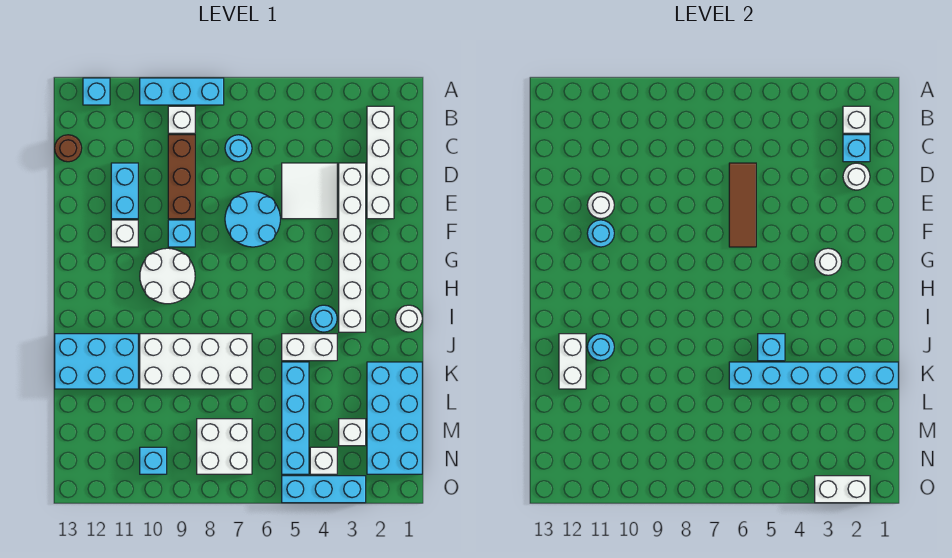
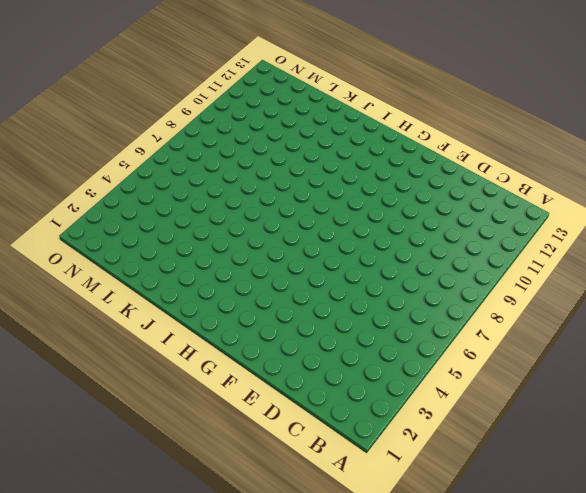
none -> cyan brick A8:A10 level 1
none -> cyan brick A12 level 1
none -> white brick B2:E2 level 1
none -> white brick B9 level 1

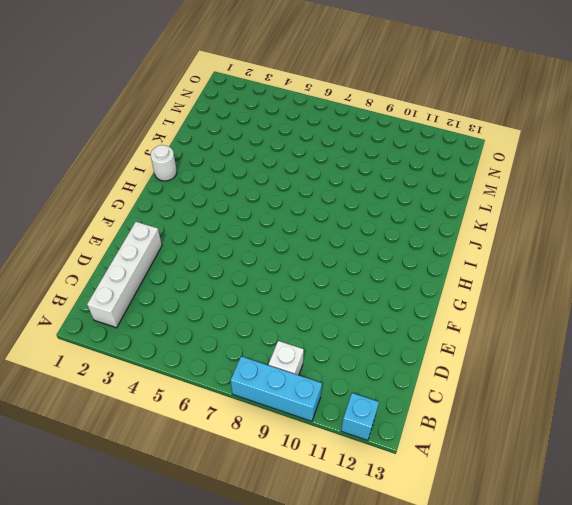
none -> cyan round brick C7 level 1
none -> brown brick C9:E9 level 1
none -> brown round brick C13 level 1
none -> white brick D3:I3 level 1

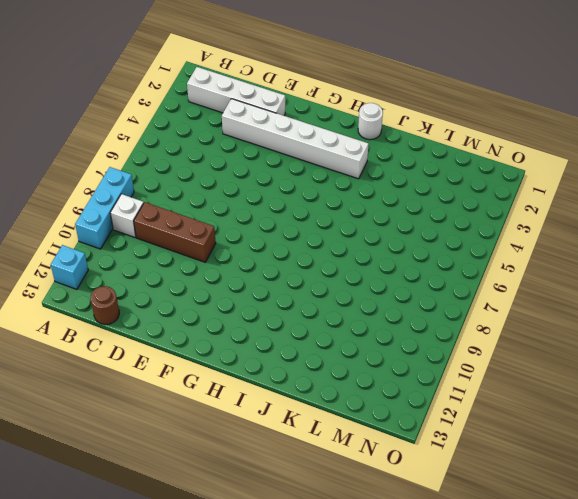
none -> cyan round brick C7 level 1
none -> white tile D4:E5 level 1
none -> cyan brick D11:E11 level 1
none -> cyan round brick E6:F7 level 1

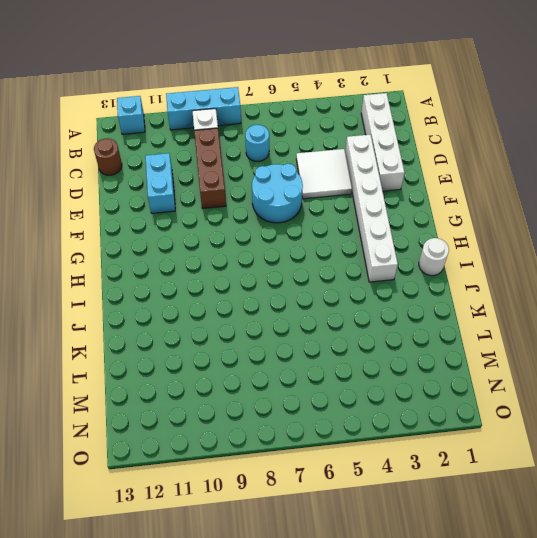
none -> cyan brick F9 level 1
none -> white brick F11 level 1
none -> white round brick G9:H10 level 1
none -> cyan round brick I4 level 1

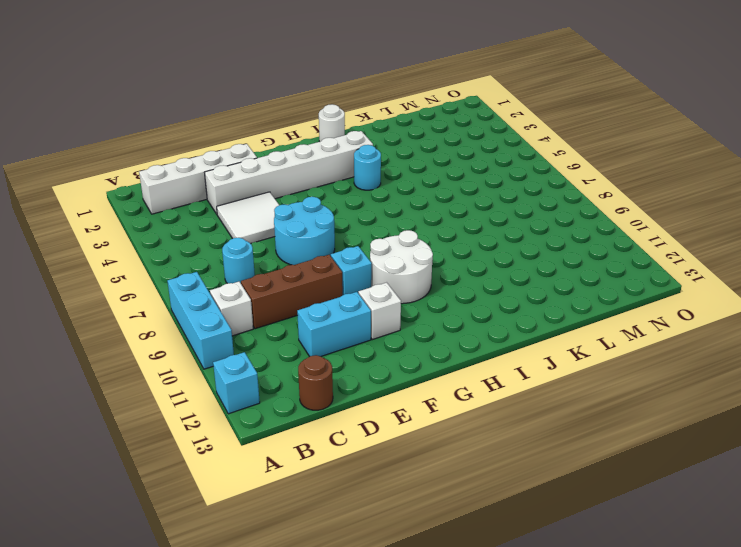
none -> white brick J4:J5 level 1
none -> white brick J7:K10 level 1
none -> cyan brick J11:K13 level 1
none -> cyan brick K1:N2 level 1

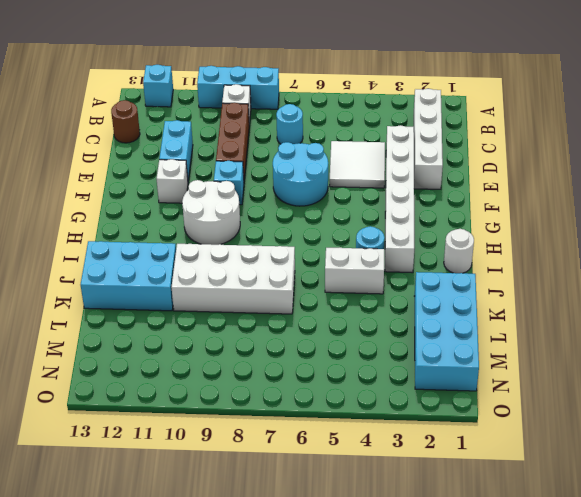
none -> cyan brick K5:N5 level 1
none -> white brick M3 level 1
none -> white brick M7:N8 level 1
none -> white brick N4 level 1

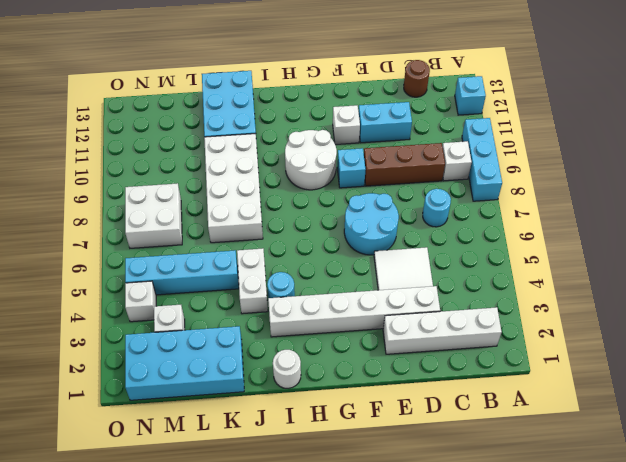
none -> cyan brick N10 level 1
none -> cyan brick O3:O5 level 1
none -> white brick B2 level 2
none -> cyan brick C2 level 2

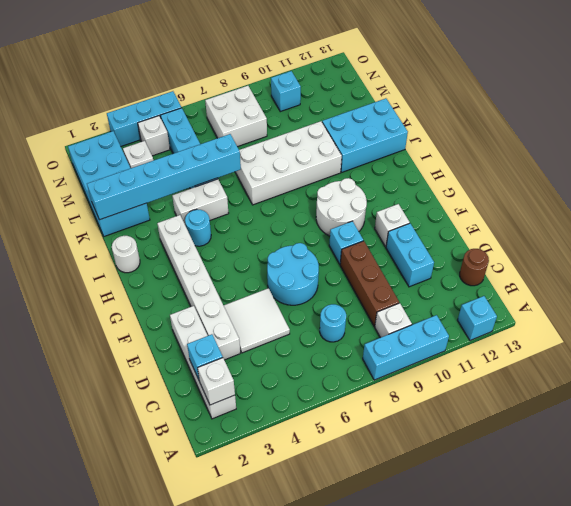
none -> white round brick D2 level 2
none -> brown tile D6:F6 level 2
none -> white round brick E11 level 2
none -> cyan round brick F11 level 2

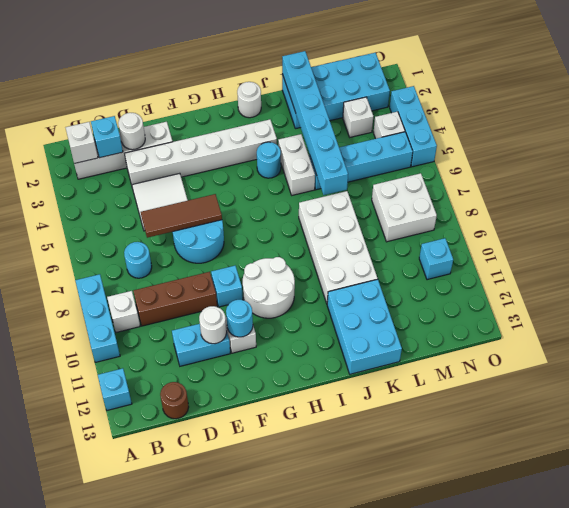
none -> white round brick G3 level 2
none -> cyan brick J5 level 2
none -> cyan round brick J11 level 2
none -> white brick J12:K12 level 2

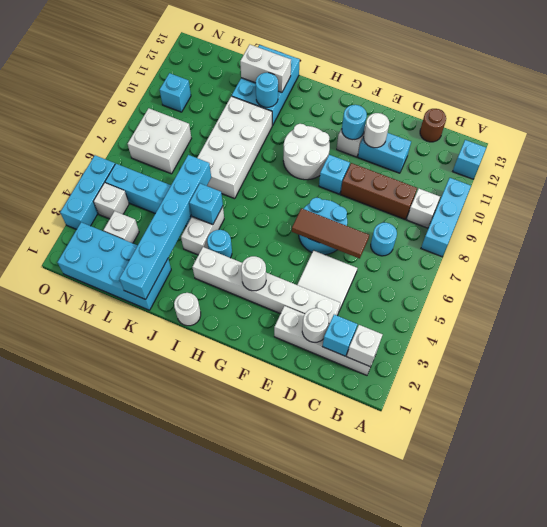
none -> white brick O2:O3 level 2

